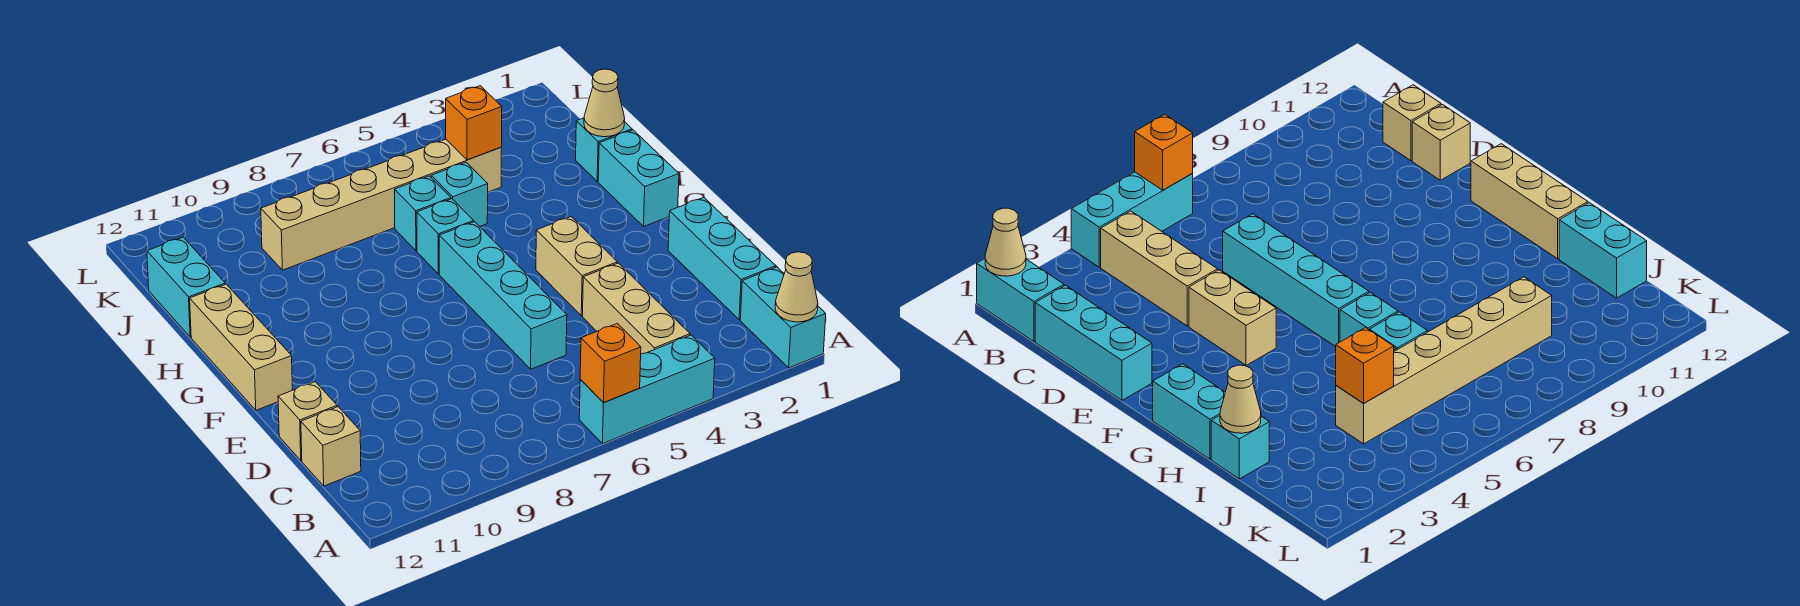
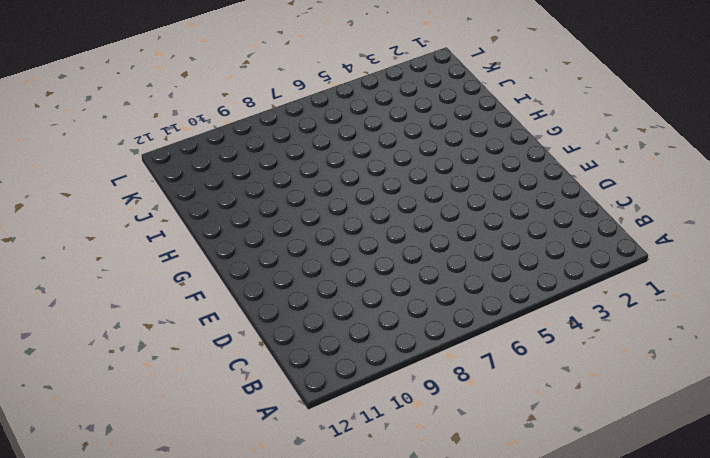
none -> cyan brick A1:B1 level 1
none -> cyan brick A4:A6 level 1
none -> tan brick B4:D4 level 1

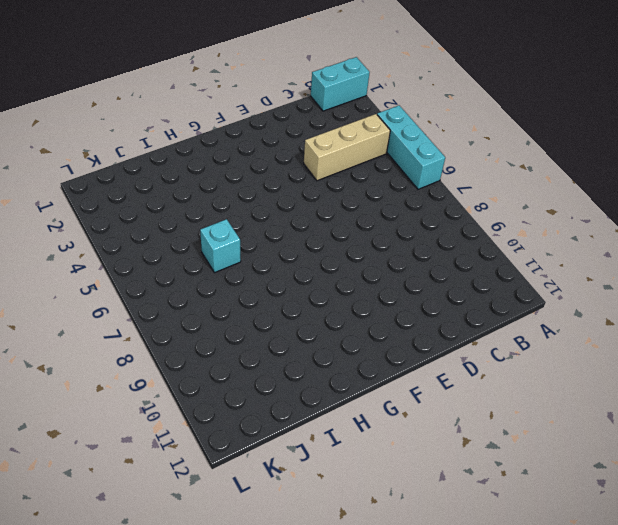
none -> cyan brick C1:E1 level 1
none -> tan brick C12 level 1
none -> cyan brick D6:G6 level 1

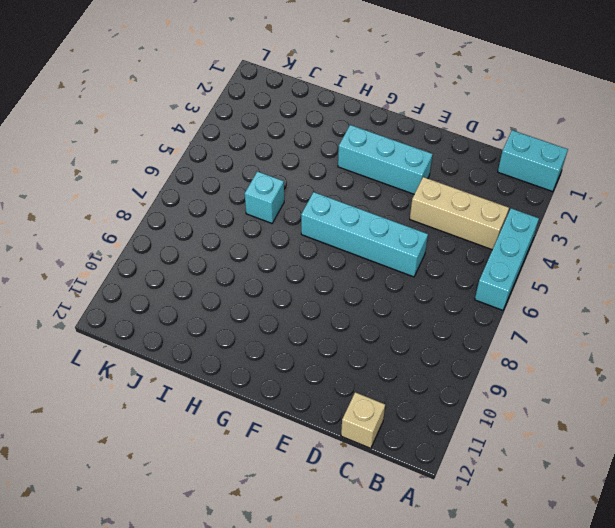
cyan brick E3:G3 level 1 -> cyan brick C1:E1 level 1
none -> tan brick D12 level 1
none -> tan brick E4:F4 level 1
none -> tan brick F12:H12 level 1

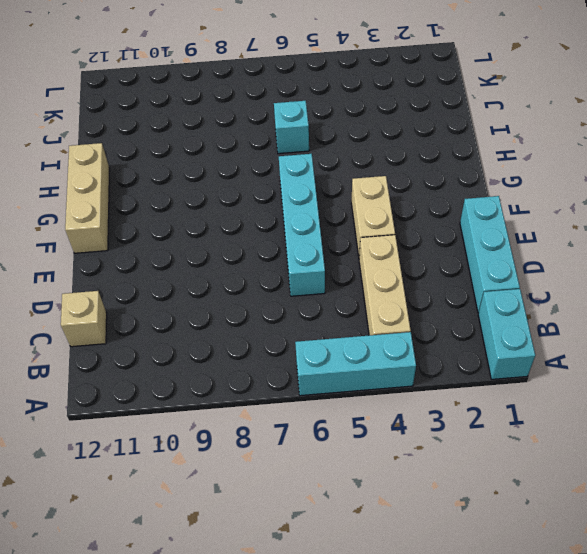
none -> tan brick D12 level 1
none -> cyan brick G1:H1 level 1
none -> cyan brick H6 level 1

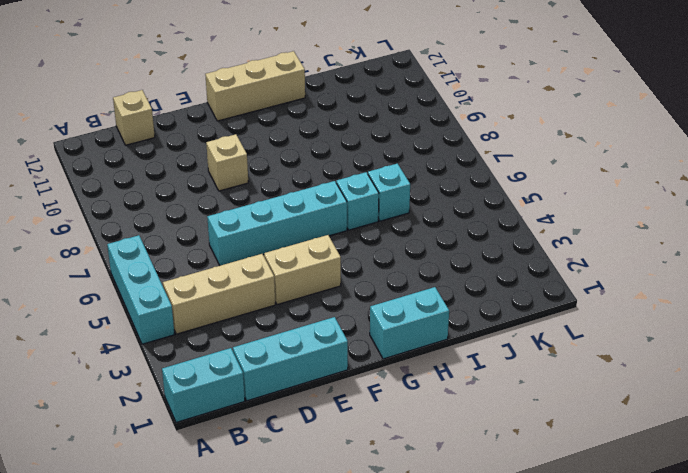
tan brick E9 level 1 -> tan brick D12 level 1
none -> cyan brick I1 level 1
none -> cyan brick I5 level 1
none -> cyan brick I12:J12 level 1

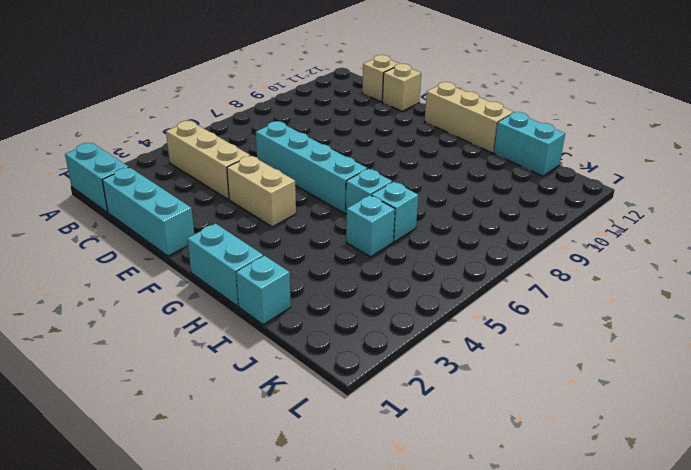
none -> cyan brick A4:A6 level 1
none -> tan brick J4:J9 level 1
none -> tan cone A1 level 2

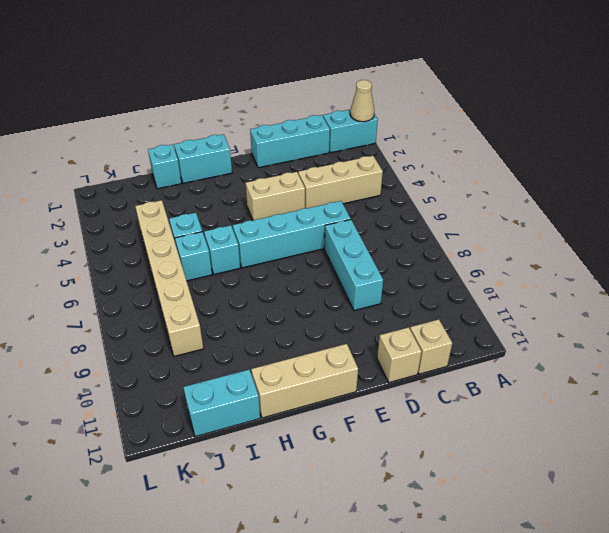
cyan brick D7:D9 level 1 -> cyan brick A4:A6 level 1
none -> orange brick A6 level 2
none -> tan cone I1 level 2
none -> orange brick J4 level 2

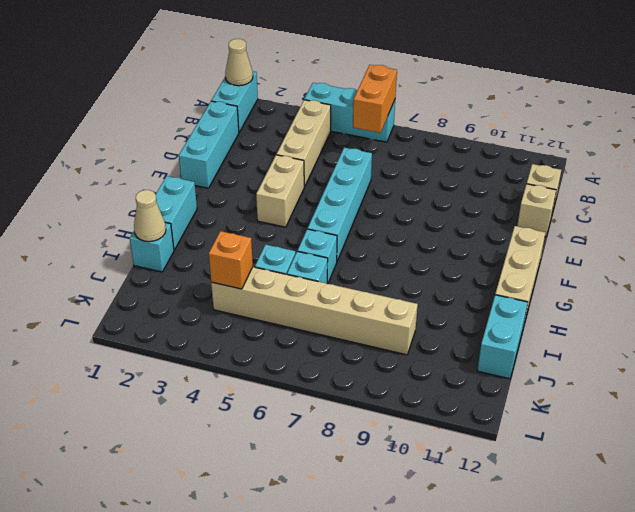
orange brick A6:B6 level 2 -> orange brick A6 level 2

